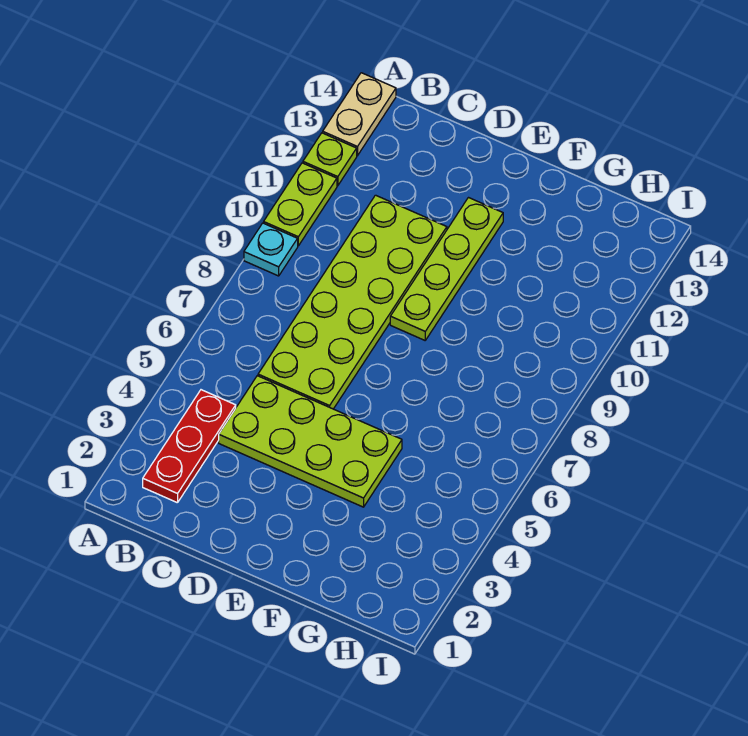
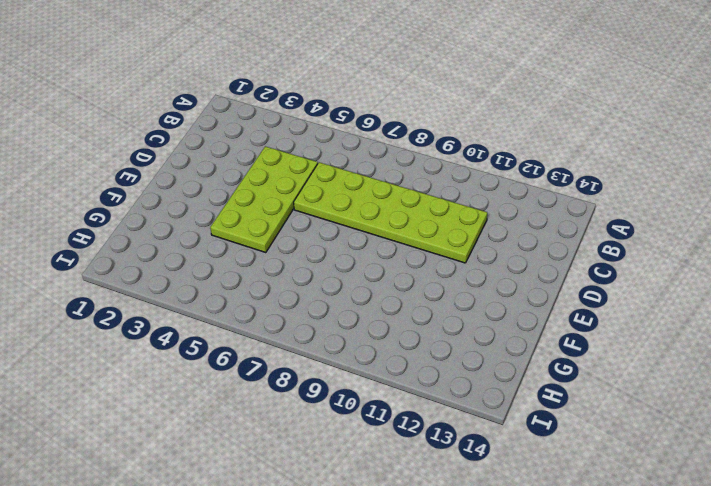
none -> cyan plate A9 level 1
none -> lime plate A10:A11 level 1

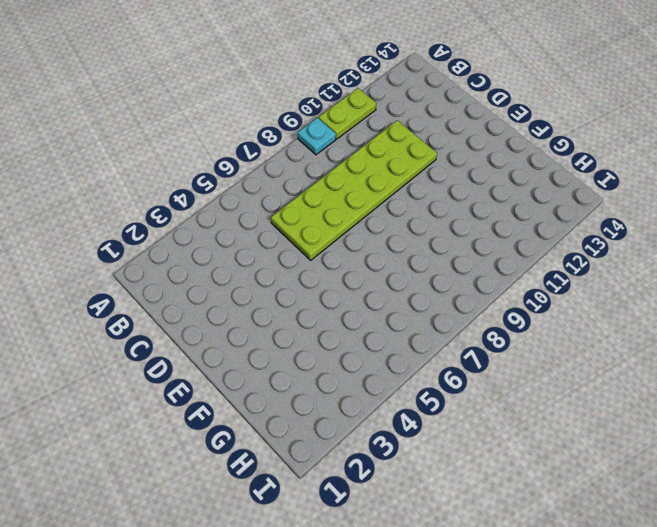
none -> lime plate A12 level 1
none -> tan plate A13:A14 level 1

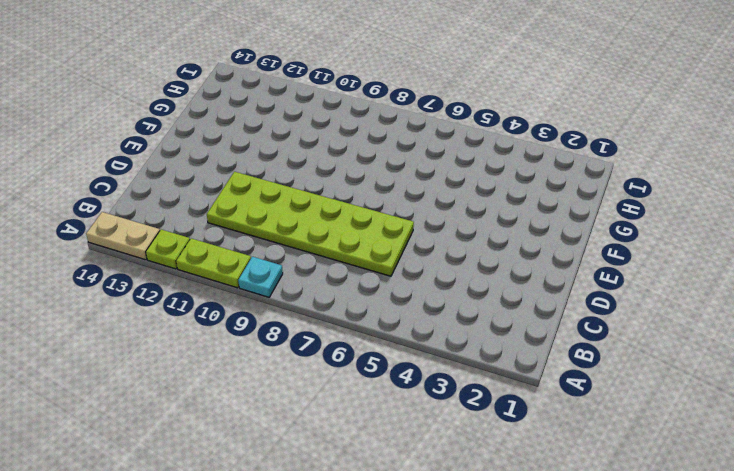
none -> red plate B2:B4 level 1
none -> lime plate C4:F5 level 1

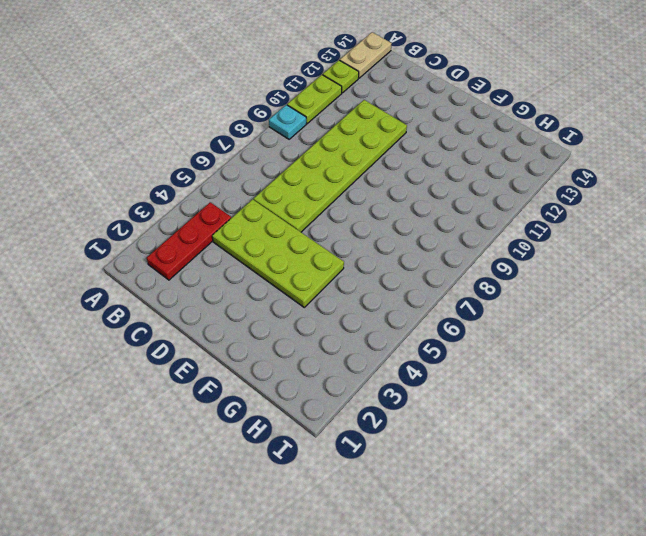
none -> lime plate E9:E12 level 1

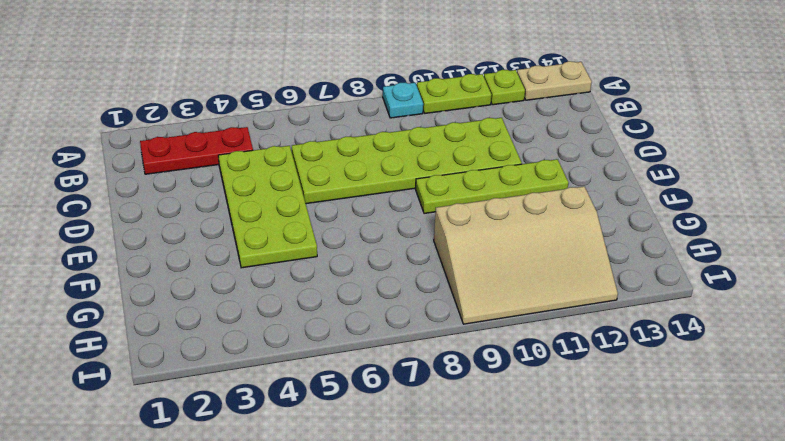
tan slope G9:I12 level 1 top G -> none

